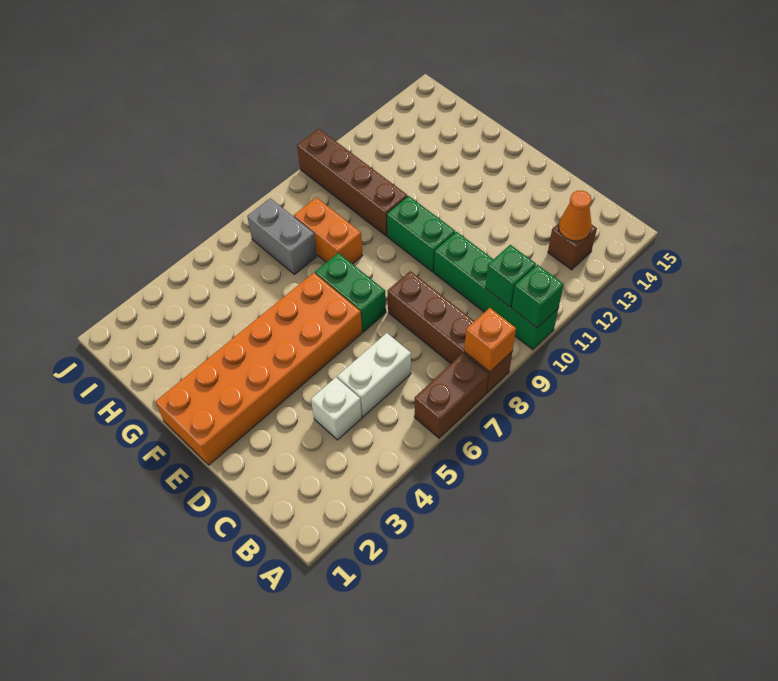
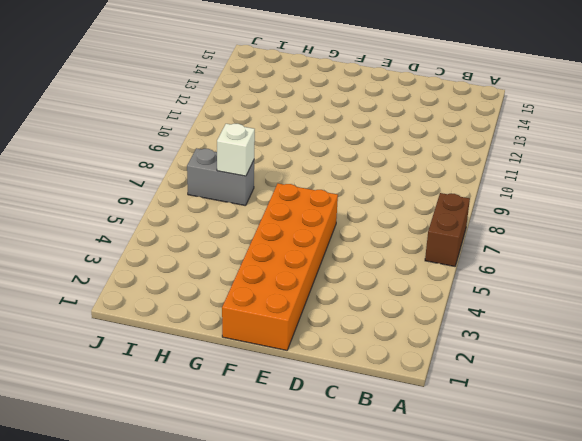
white brick H7 level 2 -> white brick C4 level 1
none -> brown brick A8:D8 level 1
none -> green brick A10:D10 level 1
none -> brown brick B13 level 1

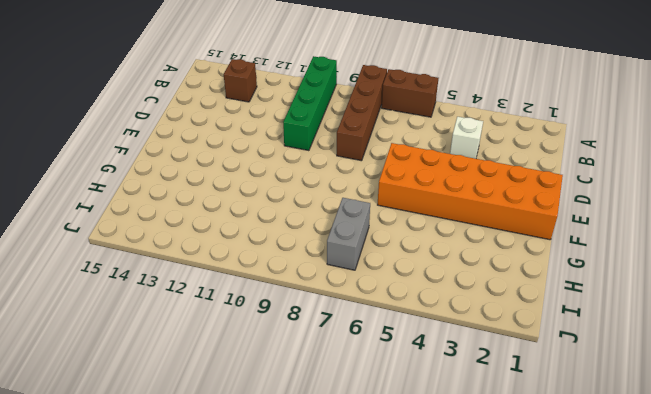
none -> white brick C5:C6 level 1
none -> green brick E7:F7 level 1
none -> green brick E10:F10 level 1

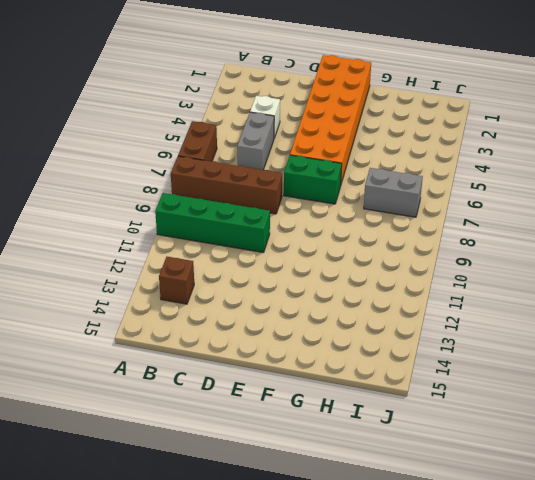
grey brick C5:C6 level 1 -> white brick C5:C6 level 1
none -> green brick E10:F10 level 1
none -> orange brick G8:H8 level 1
none -> brown brick G10:J10 level 1

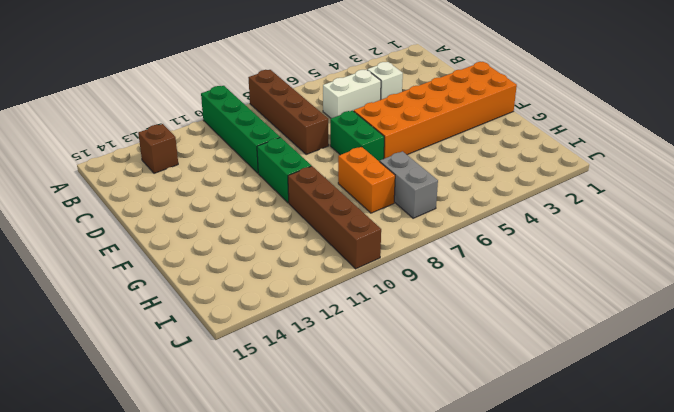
none -> brown brick A6:A7 level 1
none -> orange brick A8 level 2
none -> green brick A10 level 2

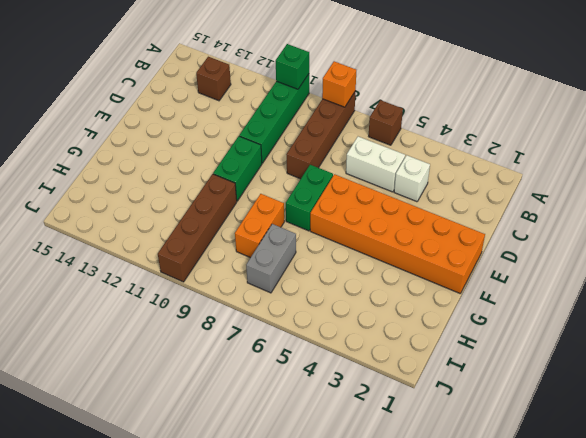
brown brick A6 level 1 -> brown brick A6:A7 level 1
none -> green brick B10 level 2
none -> orange cone B13 level 2

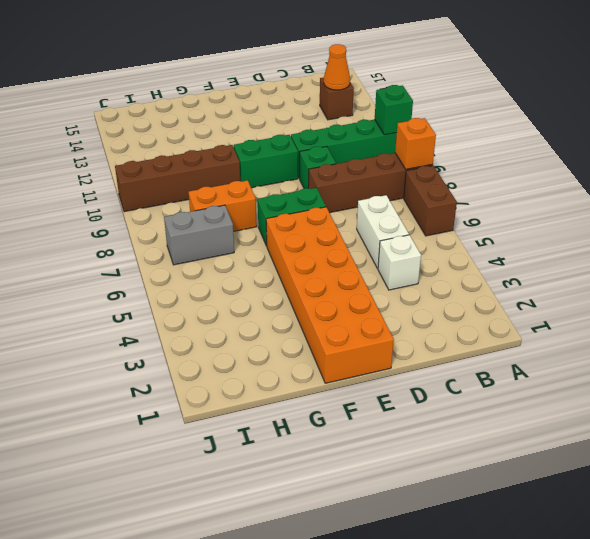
green brick D9 level 1 -> green brick B10 level 2

